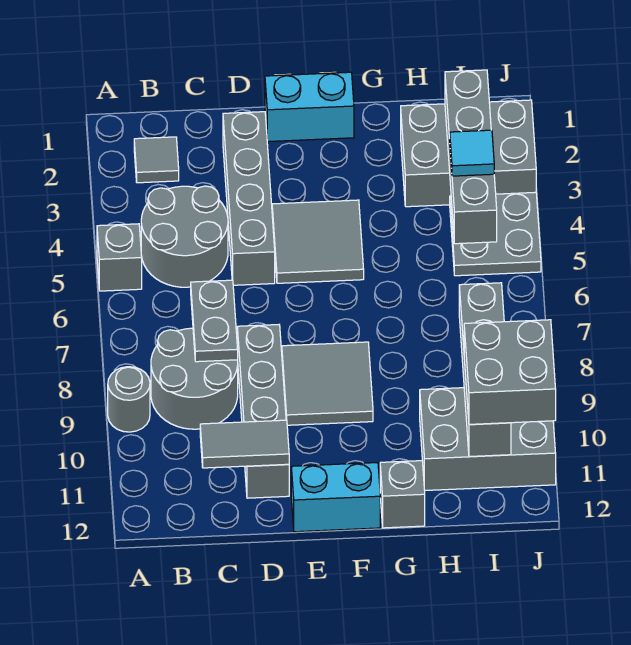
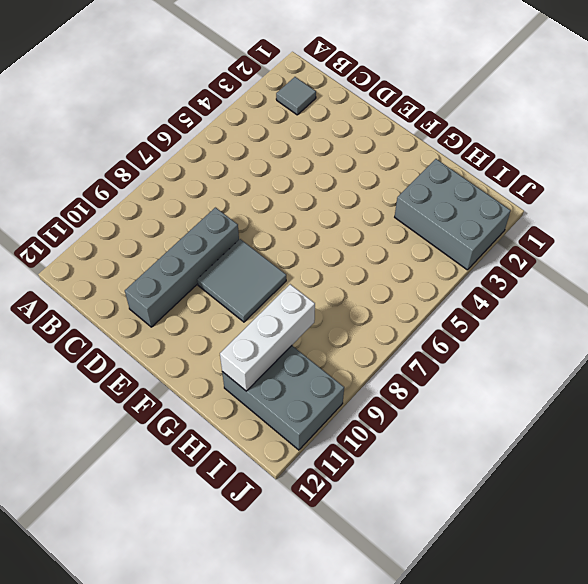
white brick H9:H11 level 2 -> none
none -> grey brick A5 level 1
none -> grey round brick A9 level 1
none -> grey round brick B4:C5 level 1

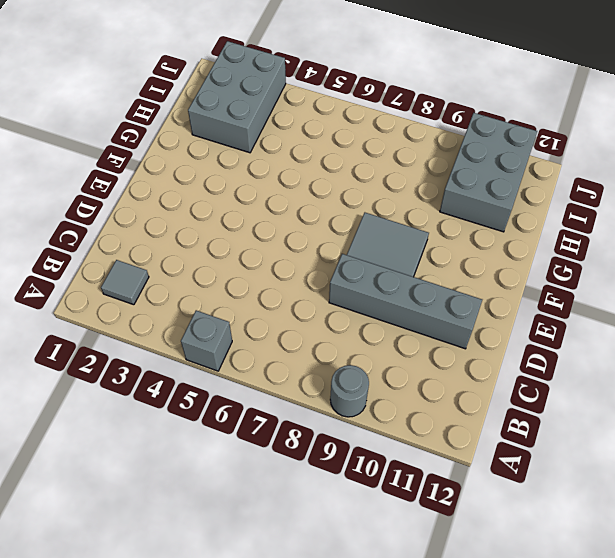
none -> grey round brick B4:C5 level 1
none -> grey round brick B8:C9 level 1
none -> grey brick D2:D5 level 1

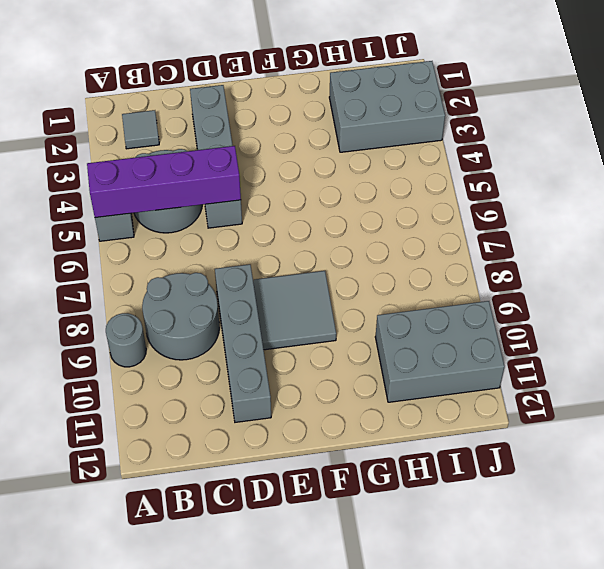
purple brick A5:D5 level 2 -> none
none -> cyan brick E1:F1 level 1
none -> grey tile E4:F5 level 1
none -> cyan brick E12:F12 level 1

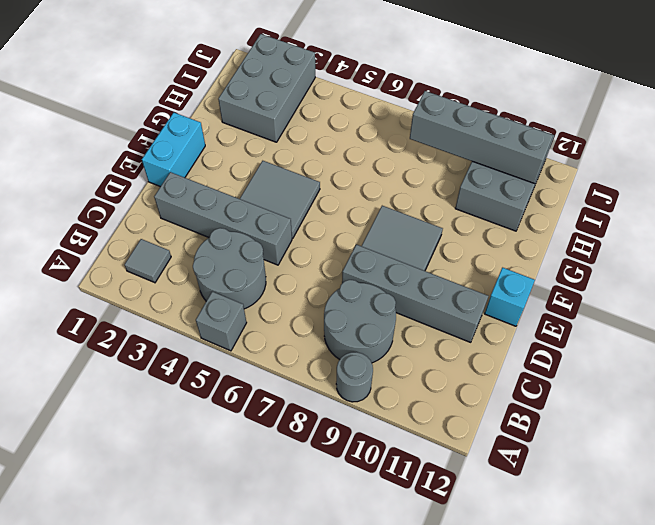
cyan brick E12 level 1 -> cyan brick E12:F12 level 1
none -> grey brick G12 level 1
none -> grey plate I4:J5 level 1
none -> grey plate C7:C8 level 2

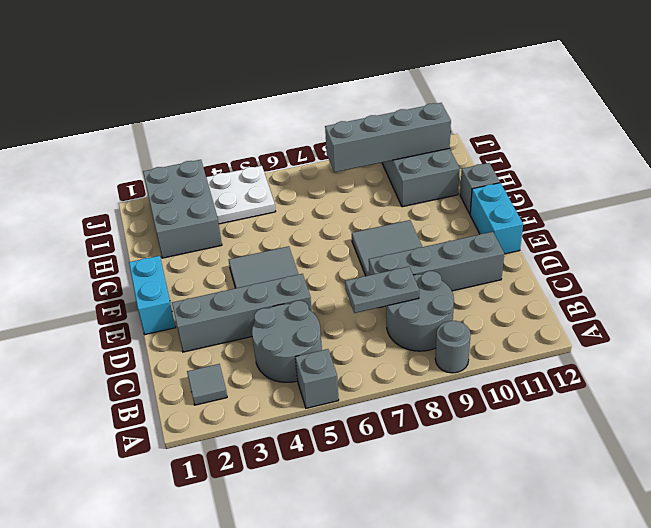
white plate I4:J5 level 1 -> grey plate I4:J5 level 1
none -> grey tile C11:D11 level 2
none -> grey brick I2:I5 level 2
none -> cyan tile I4 level 3

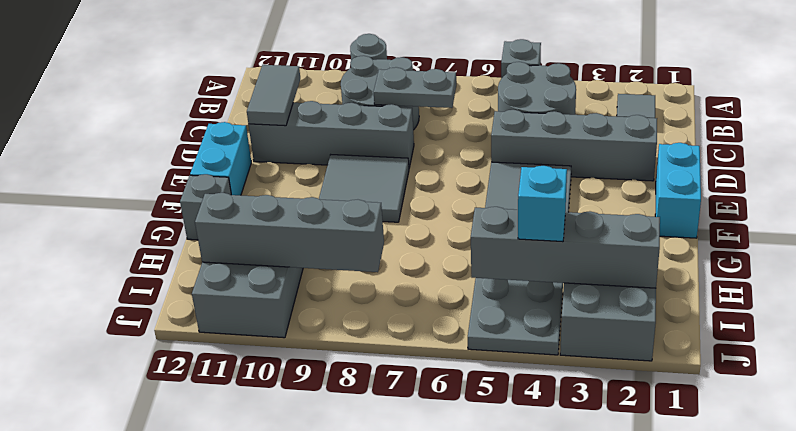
cyan brick I4 level 3 -> cyan tile I4 level 3
none -> grey brick I10:J11 level 3

